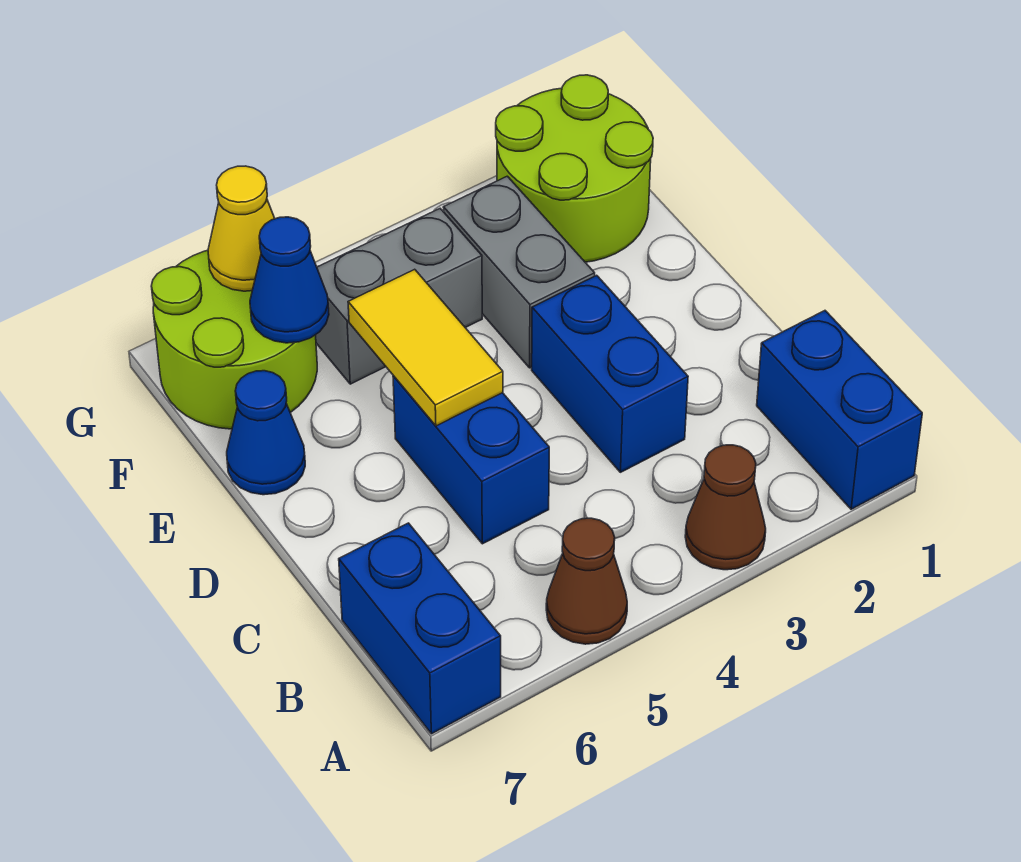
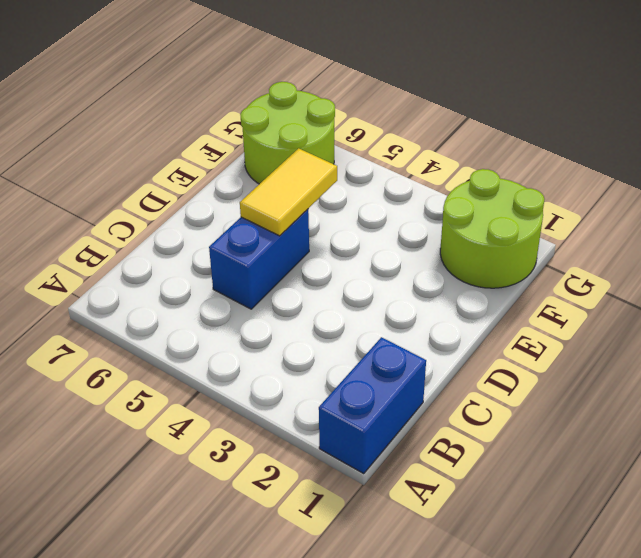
none -> brown cone A3 level 1
none -> brown cone A5 level 1
none -> blue brick A7:B7 level 1

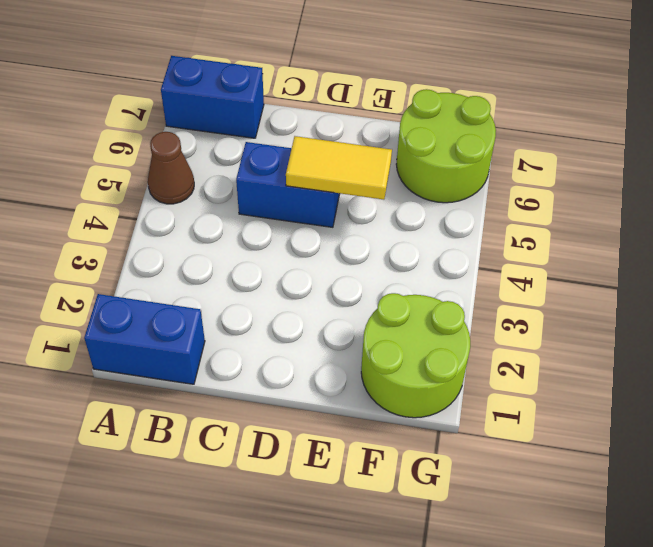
none -> brown cone A3 level 1
none -> blue brick C3:D3 level 1
none -> grey brick E3:F3 level 1

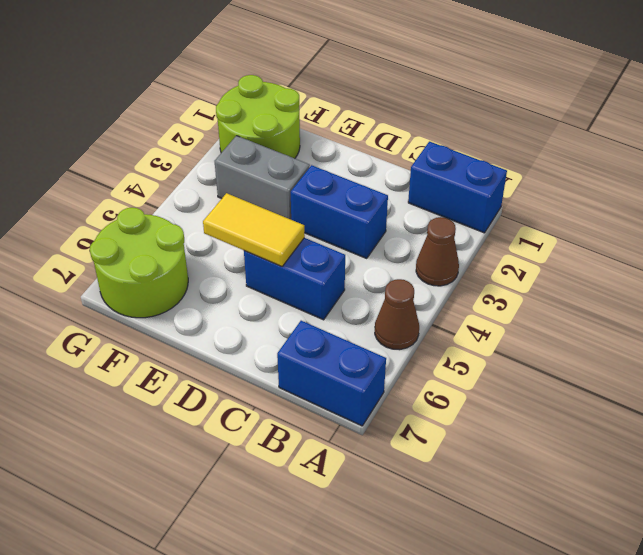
none -> blue cone E7 level 1
none -> grey brick F4:F5 level 1
none -> blue cone F6 level 2

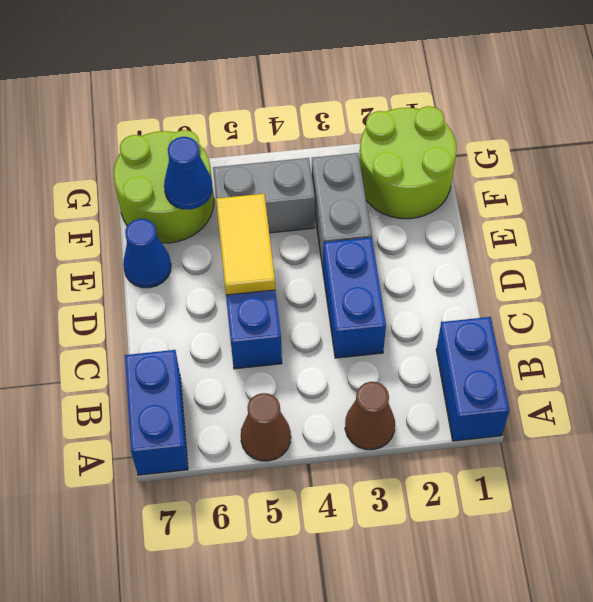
none -> yellow cone G6 level 2

